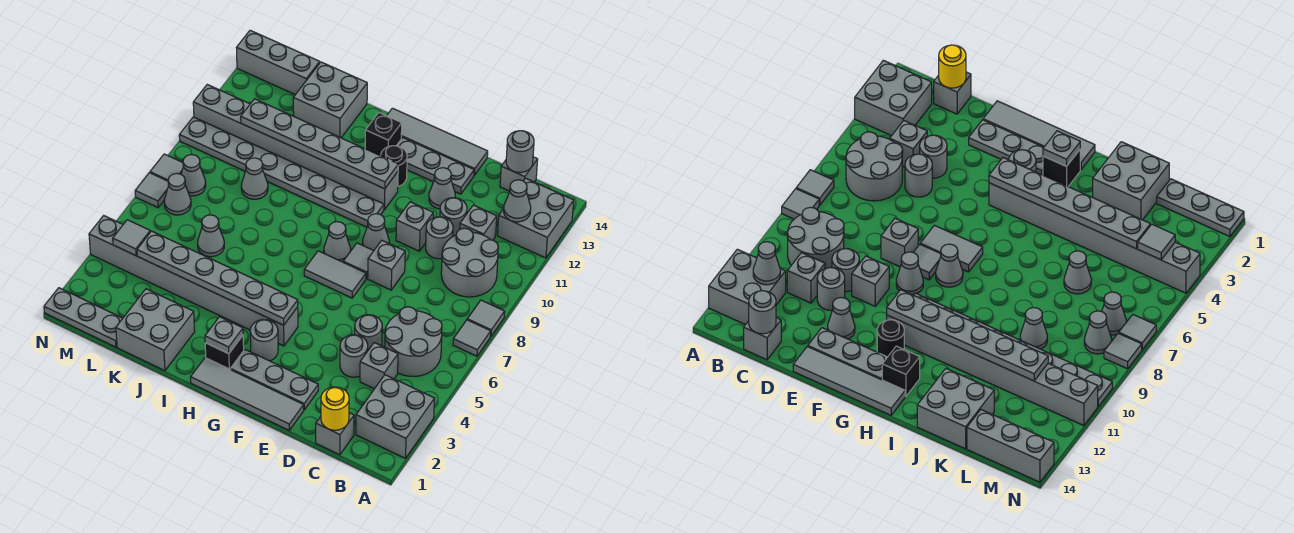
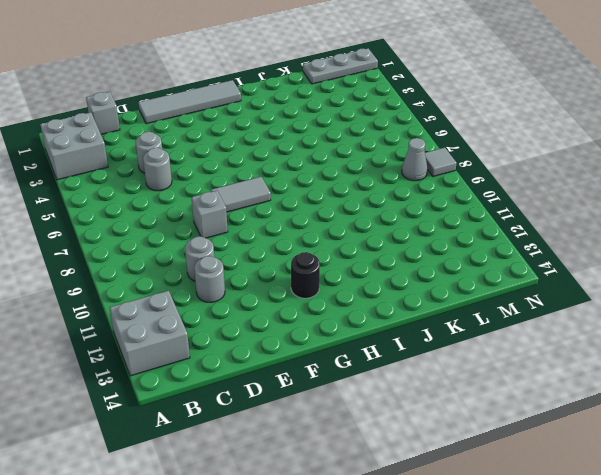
none -> grey tile A7 level 1
none -> grey tile A8 level 1
none -> grey round brick B5:C6 level 1
none -> grey round brick B9:C10 level 1

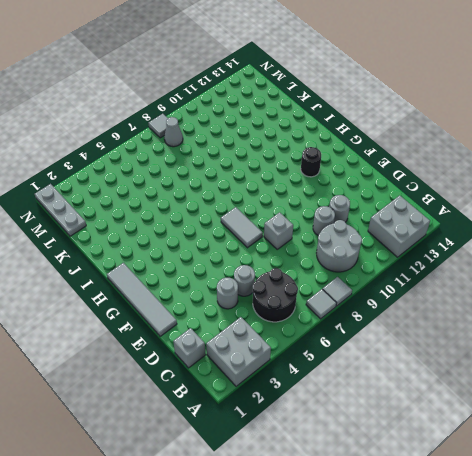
black round brick B5:C6 level 1 -> grey round brick B5:C6 level 1
none -> grey brick C4 level 1
none -> grey brick C11 level 1
none -> grey brick C14 level 1
none -> grey plate E2:G2 level 1

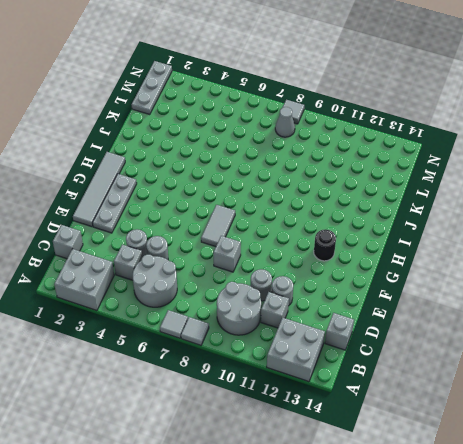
none -> grey brick E10 level 1
none -> grey cone E12 level 1
none -> grey plate E13:G13 level 1
none -> grey tile E14:H14 level 1

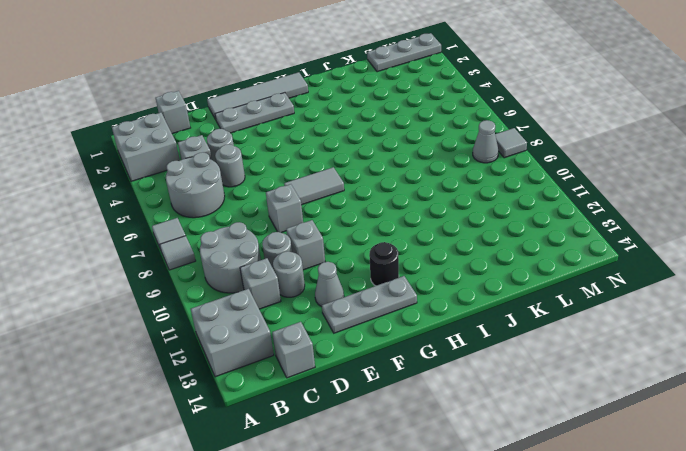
none -> grey tile E14:H14 level 1
none -> grey tile F8 level 1
none -> grey cone F9 level 1
none -> grey round brick G3 level 1

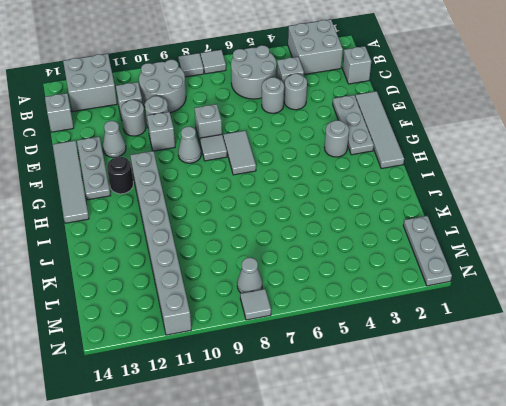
none -> grey brick G4:N4 level 1
none -> grey cone G8 level 1
none -> grey plate G10:N10 level 1
none -> black brick H2 level 1

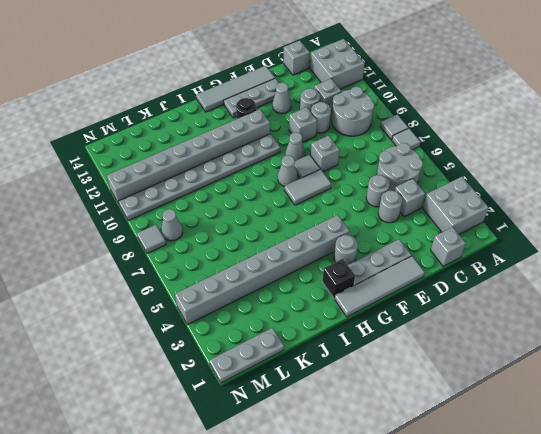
none -> black brick H13 level 1
none -> grey brick J1:K2 level 1
none -> grey brick J13:K14 level 1
none -> grey cone K6 level 1

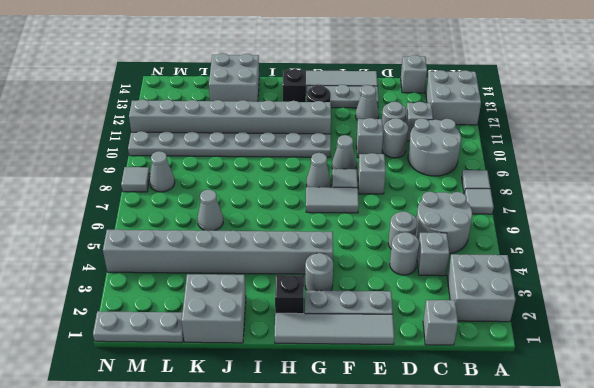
none -> grey cone K9 level 1
none -> grey brick L14:N14 level 1
none -> grey cone M7 level 1
none -> grey tile N7 level 1

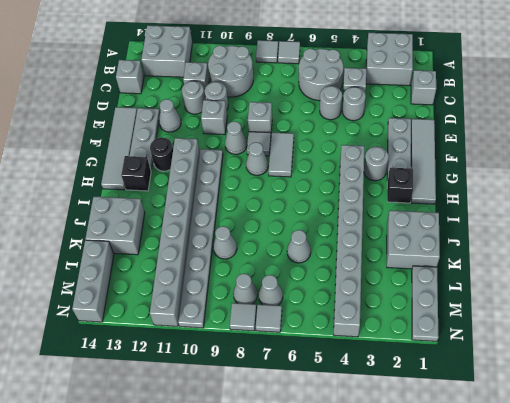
none -> grey cone B12 level 2
none -> yellow round brick C1 level 2
none -> grey round brick C14 level 2
none -> grey plate G4:L4 level 2

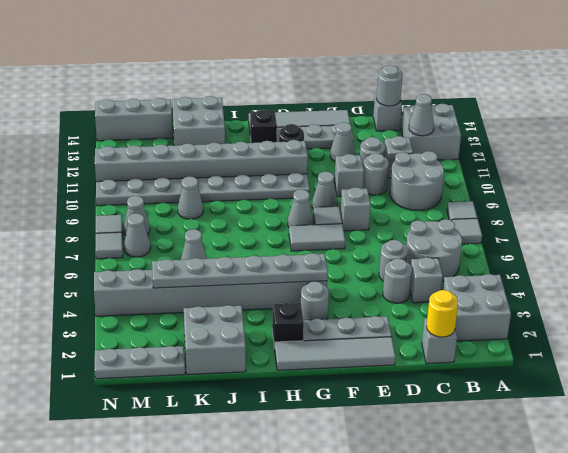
none -> grey plate G11:L11 level 2
none -> grey plate H2 level 2
none -> grey tile M4 level 2

